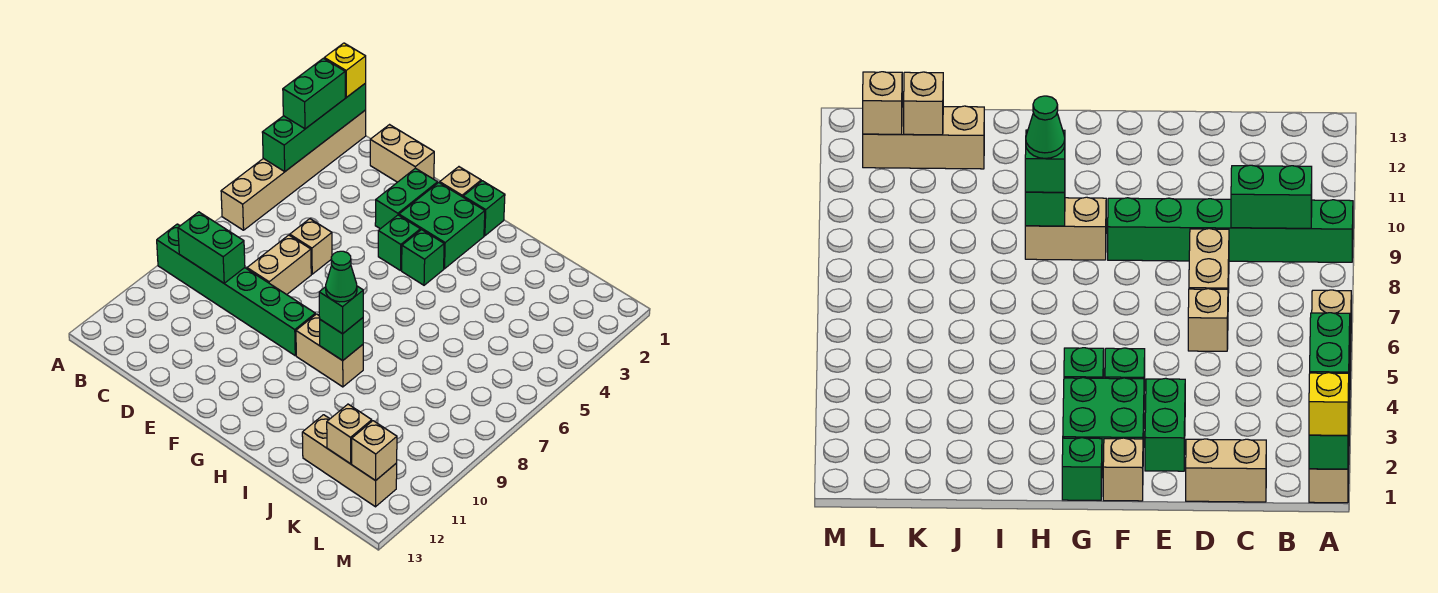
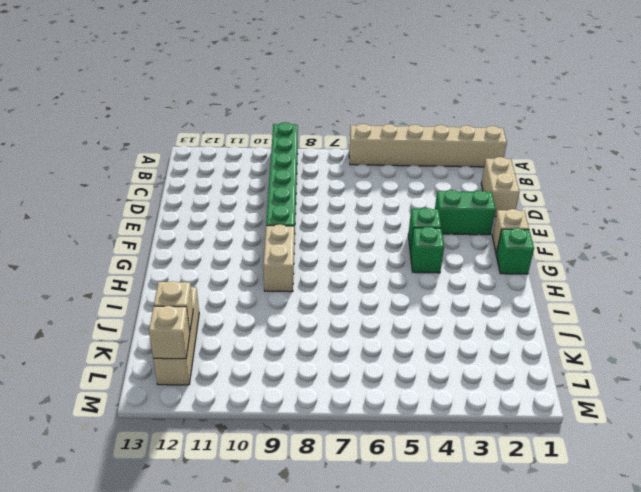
none -> tan brick D6 level 1
none -> tan brick D7:D8 level 1
none -> green brick F2:G3 level 1

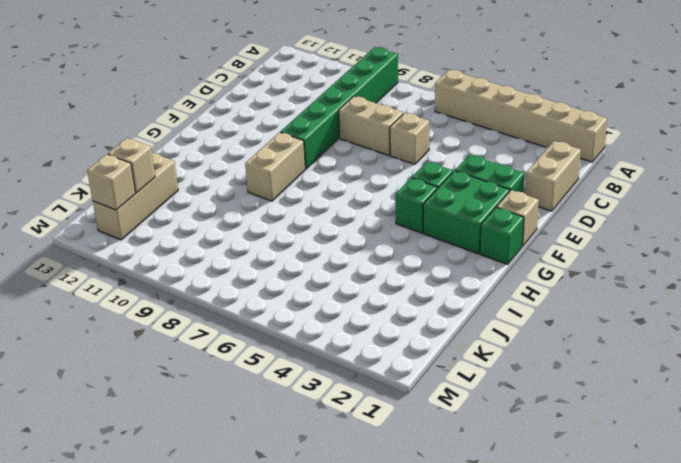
none -> green brick A1:A4 level 2
none -> green brick B9:C9 level 2
none -> green brick H9 level 2

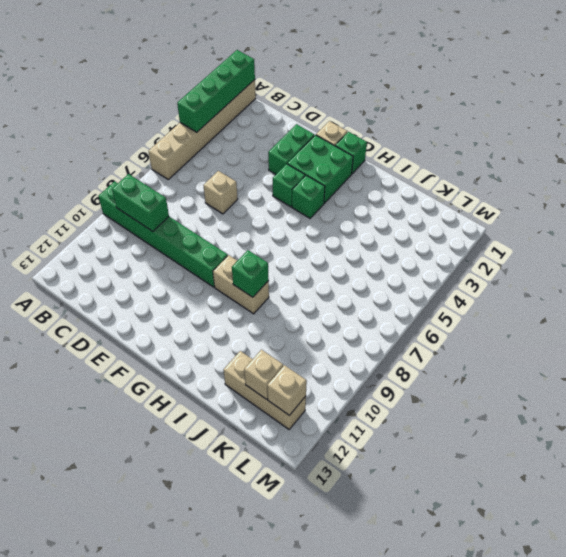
none -> tan brick C1:D1 level 1
none -> tan brick D7:D8 level 1
none -> yellow brick A1 level 3

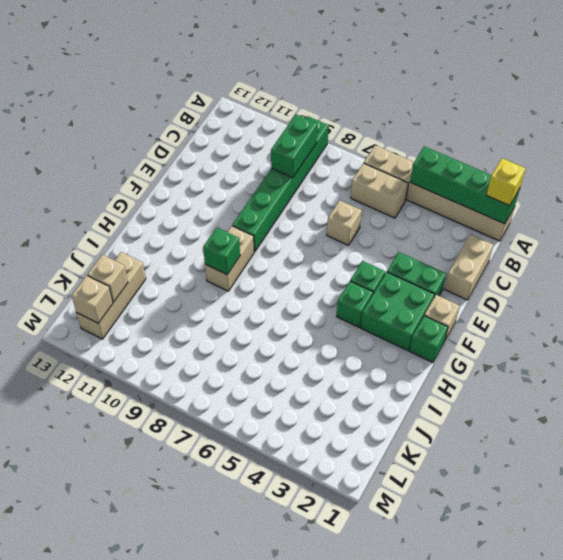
tan brick B5:B6 level 1 -> tan brick D7:D8 level 1
none -> green brick A2:A3 level 3
none -> green brick H9 level 3
none -> green cone H9 level 4

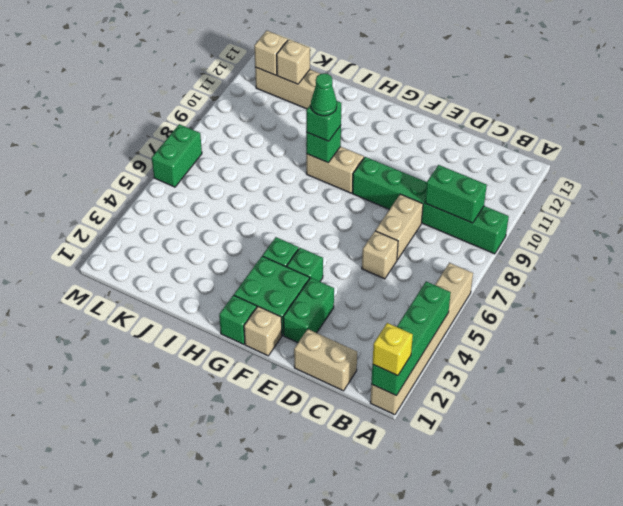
green brick M6:M7 level 1 -> green brick A2:A3 level 3

